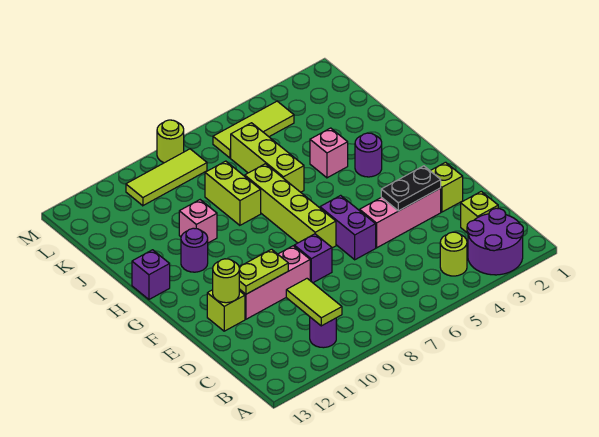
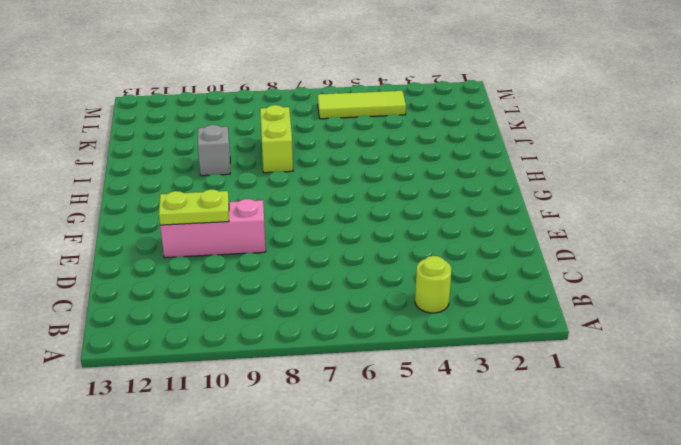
grey brick I10 level 1 -> pink brick I10 level 1
none -> purple round brick A2:B3 level 1
none -> purple round brick B10 level 1
none -> lime brick C2 level 1

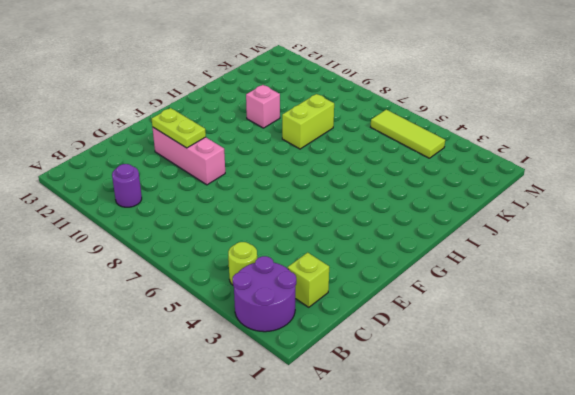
none -> lime brick E2 level 1
none -> pink brick E3:E5 level 1
none -> purple brick E6:F6 level 1

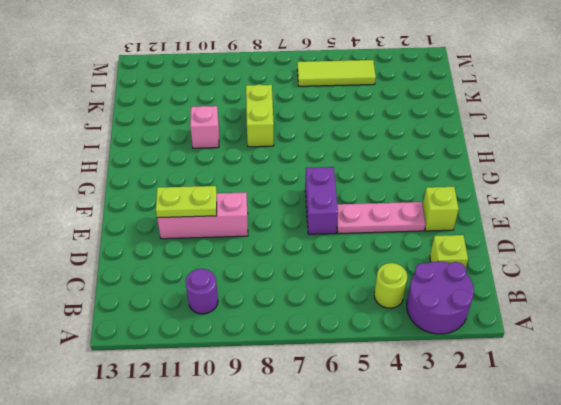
pink plate E3:E5 level 1 -> pink brick E3:E5 level 1
none -> purple brick E8 level 1
none -> lime brick E12 level 1
none -> lime brick F7:I7 level 1

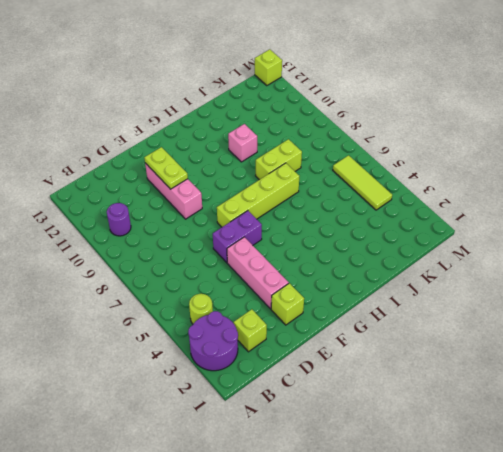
lime brick M13 level 1 -> lime brick E12 level 1
none -> purple brick E8 level 1
none -> purple round brick H3 level 1
none -> purple round brick H11 level 1

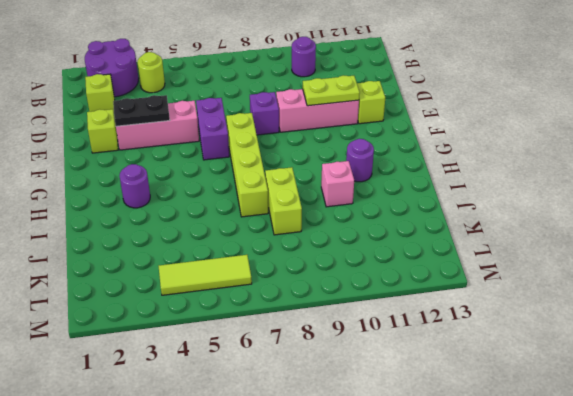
none -> purple brick H13 level 1
none -> pink brick I4 level 1
none -> lime brick I6:K6 level 1

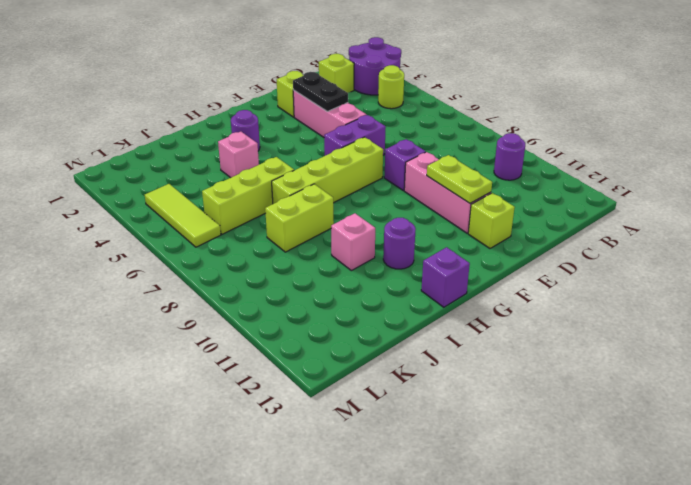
none -> lime tile L8:L10 level 1
none -> lime round brick M8 level 1
none -> lime tile B10:C10 level 2

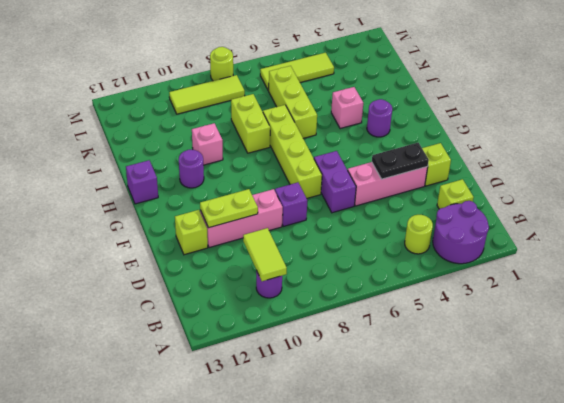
none -> lime round brick E12 level 2

